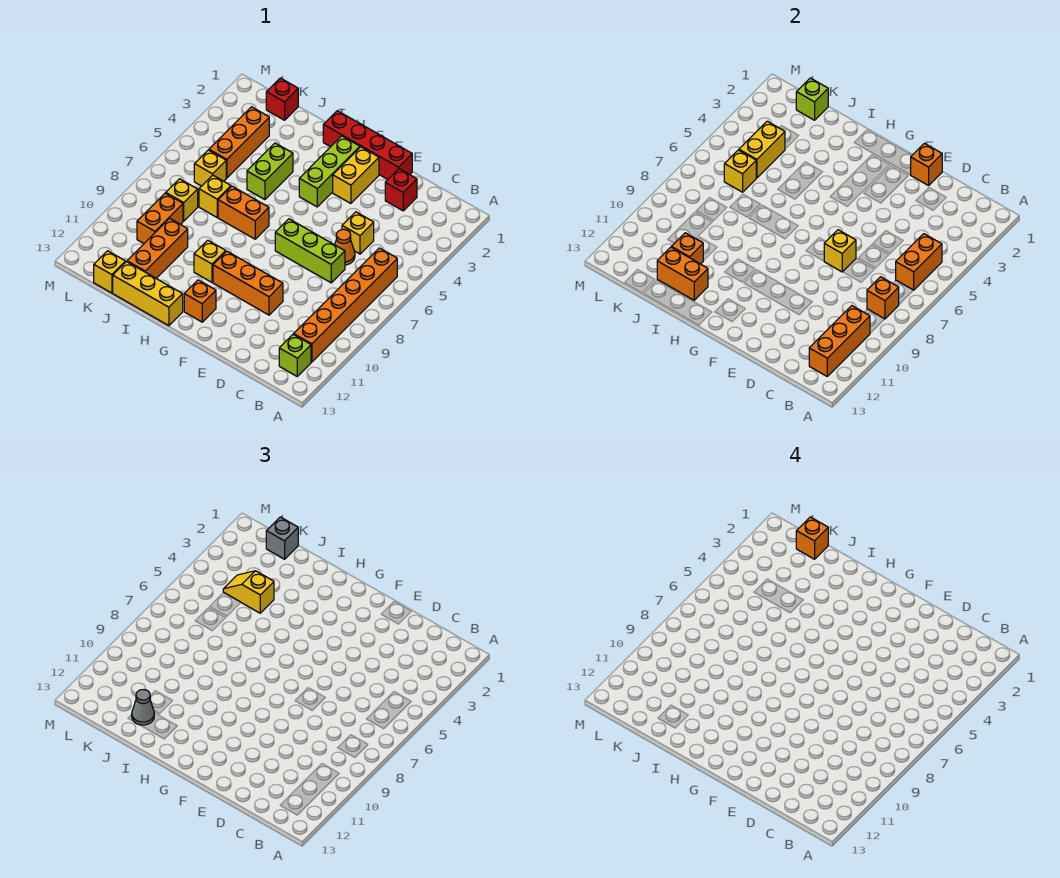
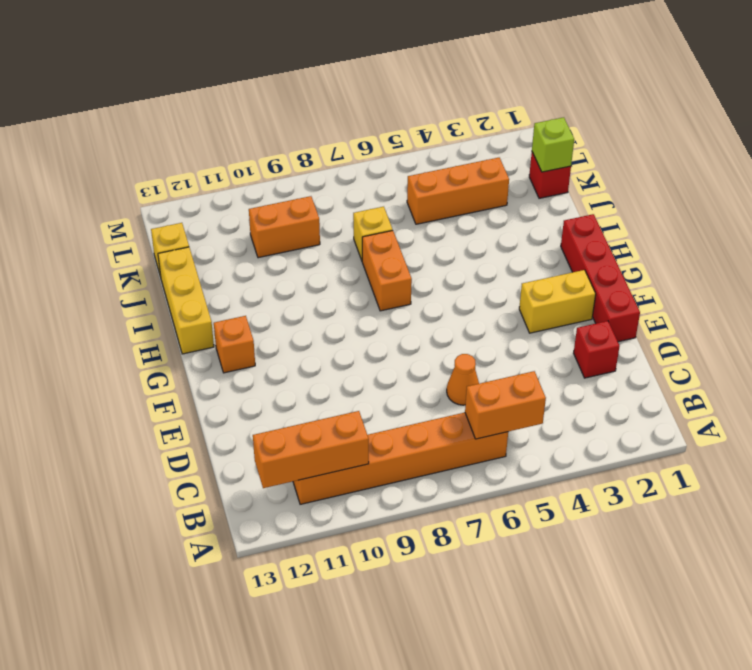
none -> lime brick B12 level 1
none -> yellow brick D5 level 1
none -> lime brick D7:F7 level 1
none -> orange brick E10:G10 level 1

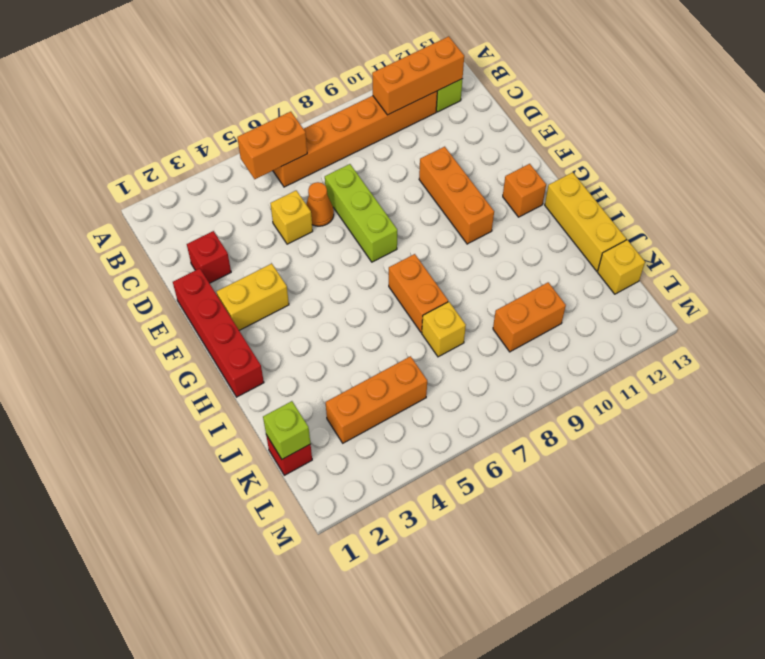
none -> lime brick G2:G4 level 1
none -> yellow brick H10 level 1
none -> lime brick I4:I5 level 1
none -> orange brick J10:J12 level 1

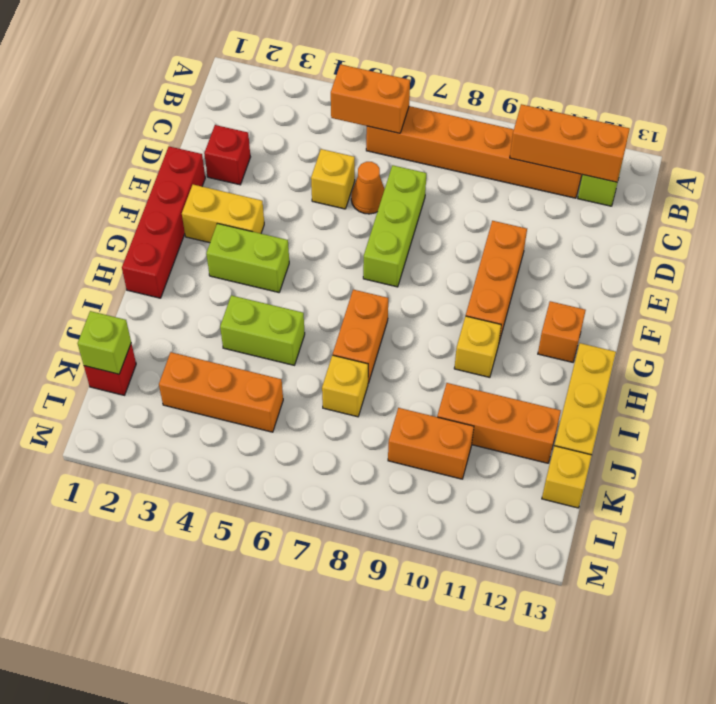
lime brick G3:G4 level 1 -> lime brick G2:G4 level 1
none -> yellow brick K6 level 1
none -> yellow brick K8 level 1
none -> orange brick B8 level 2
none -> orange brick E1 level 2

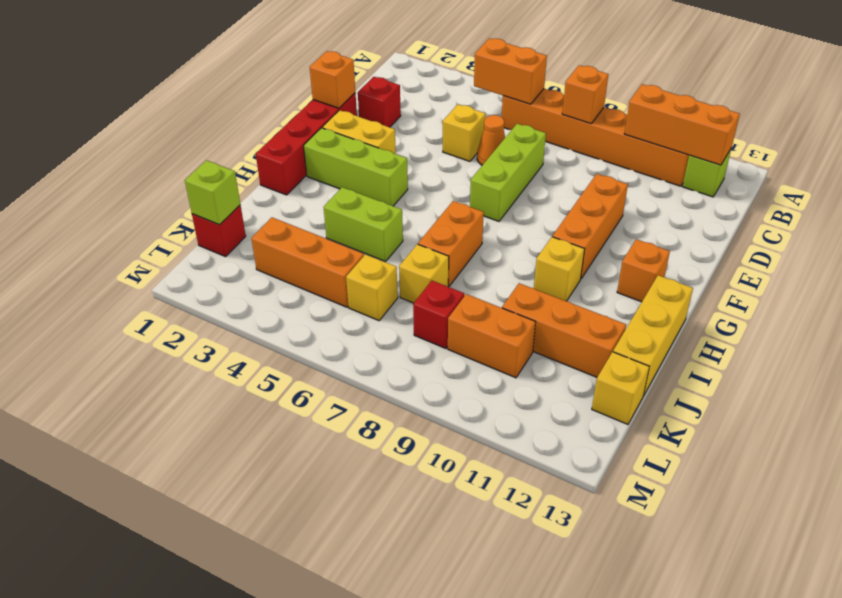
red brick K8 level 1 -> yellow brick K8 level 1
none -> yellow brick E7 level 2
none -> orange brick I12:J12 level 2
none -> orange brick J11 level 2
none -> yellow brick K4:K5 level 2

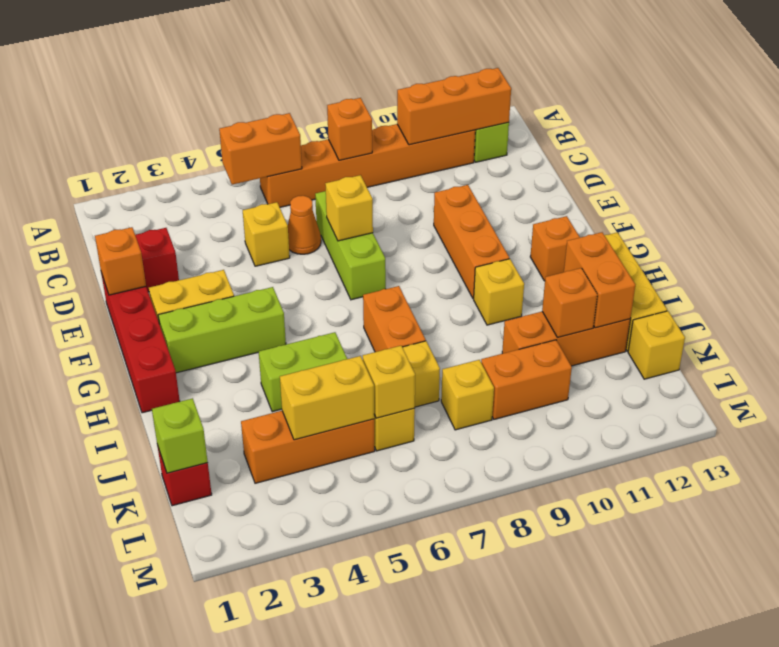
none -> yellow slope J4:K4 level 3 top J
none -> grey cone J12 level 3
none -> grey brick K1 level 3
none -> orange brick K1 level 4

